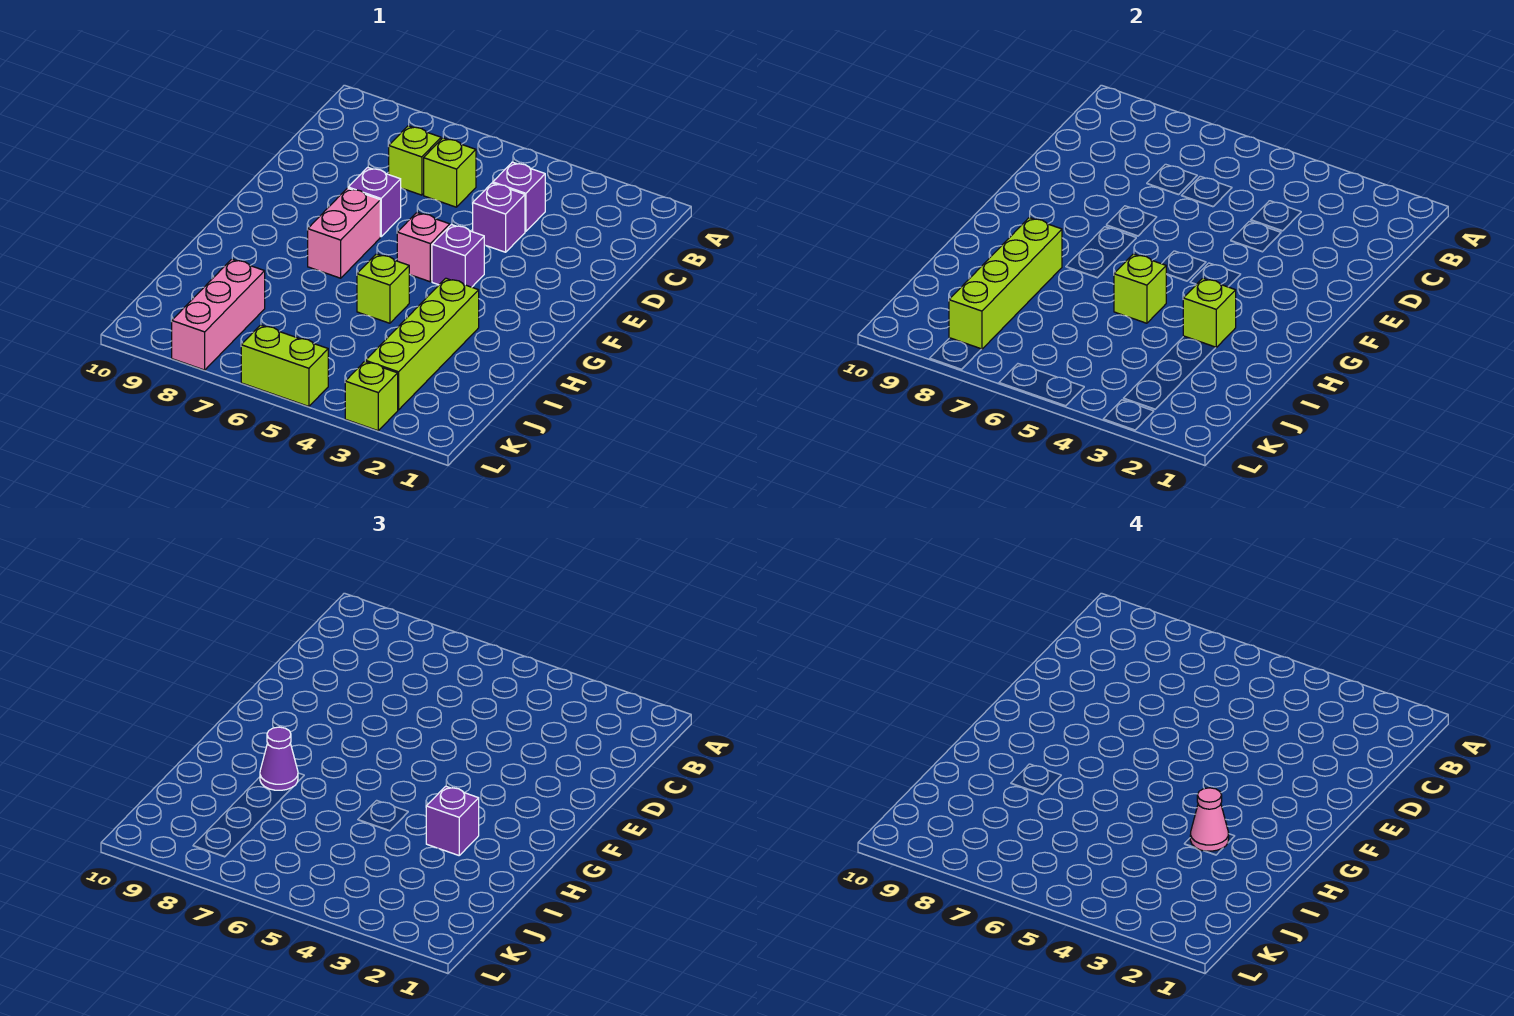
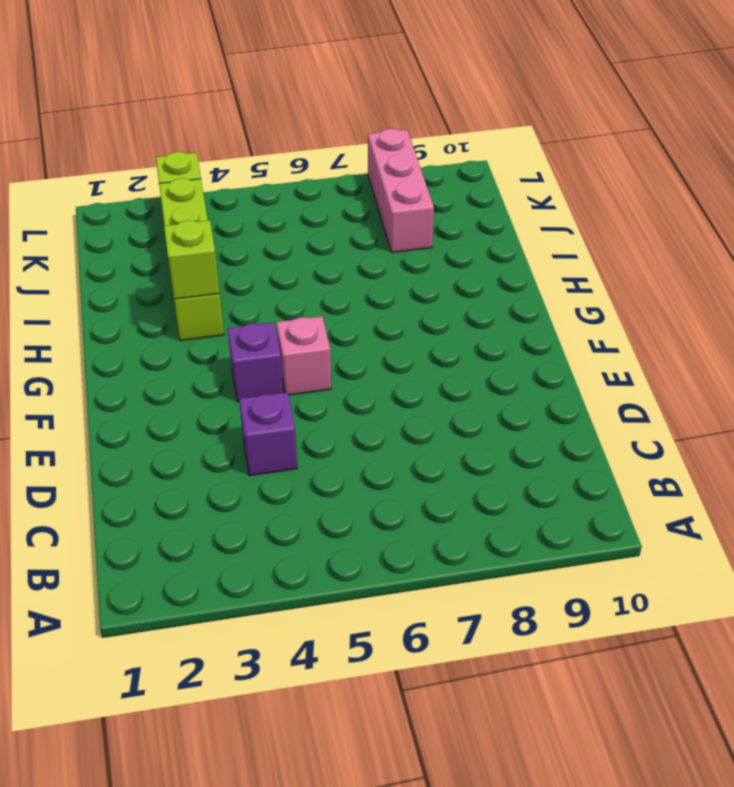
none -> purple brick C4 level 1
none -> lime brick C6 level 1
none -> lime brick C7 level 1

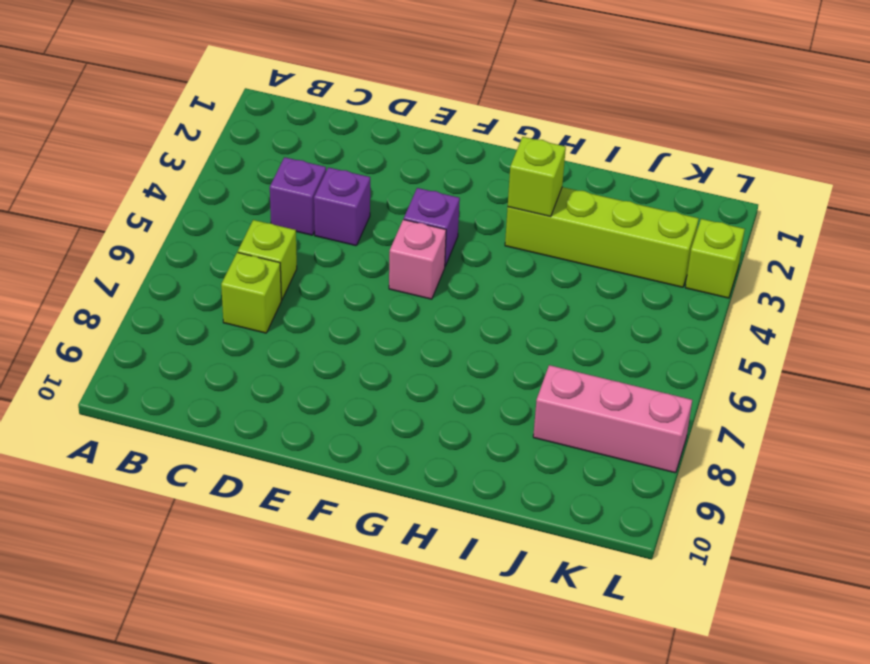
none -> purple brick E7 level 1
none -> pink brick F7:G7 level 1
none -> lime brick H5 level 1

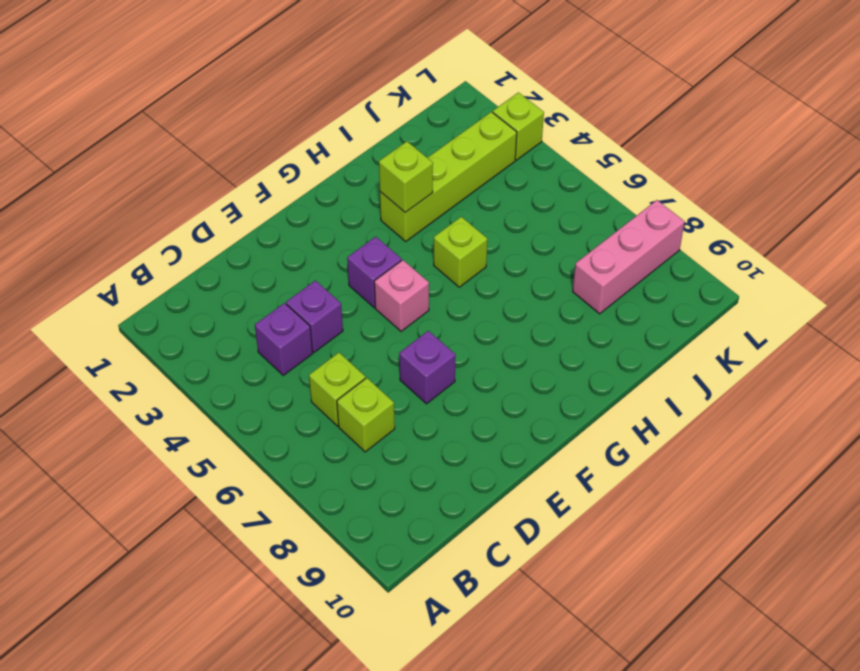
none -> pink brick F7:G7 level 1
none -> lime brick L5:L6 level 1
none -> lime brick H5 level 2

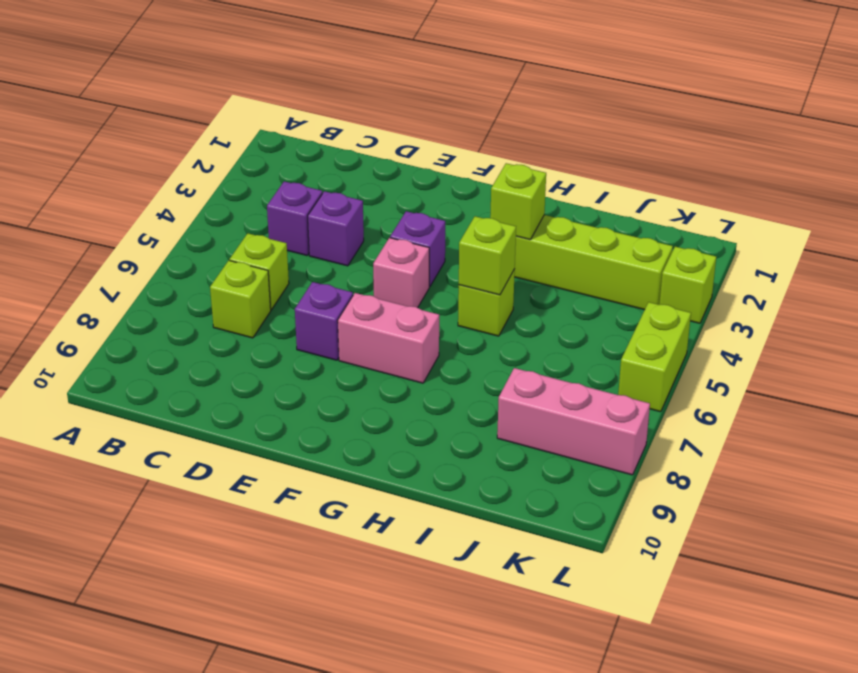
none -> lime brick H8:K8 level 2
none -> purple brick H3 level 3
none -> purple cone H8 level 3

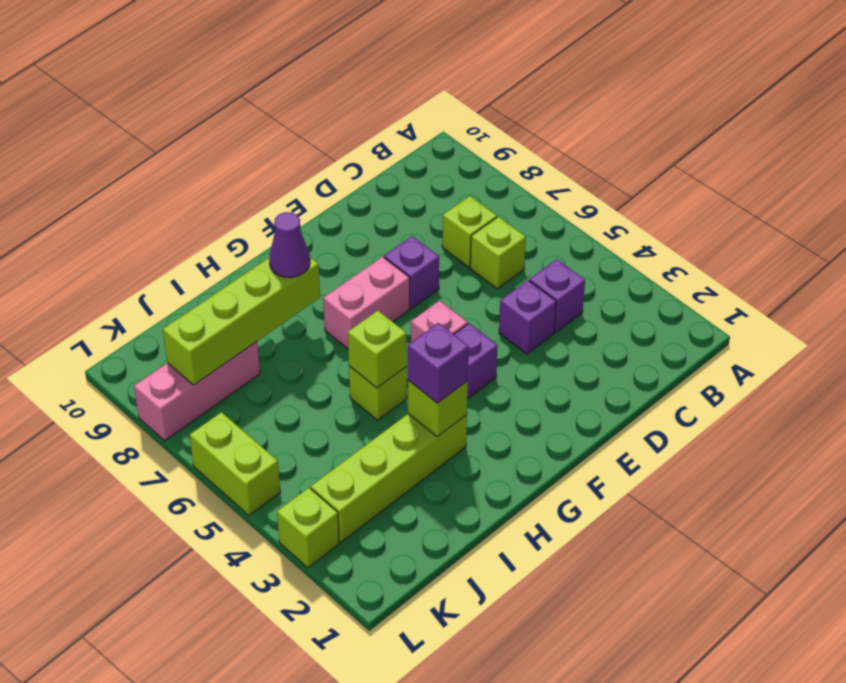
none -> pink cone H3 level 4

